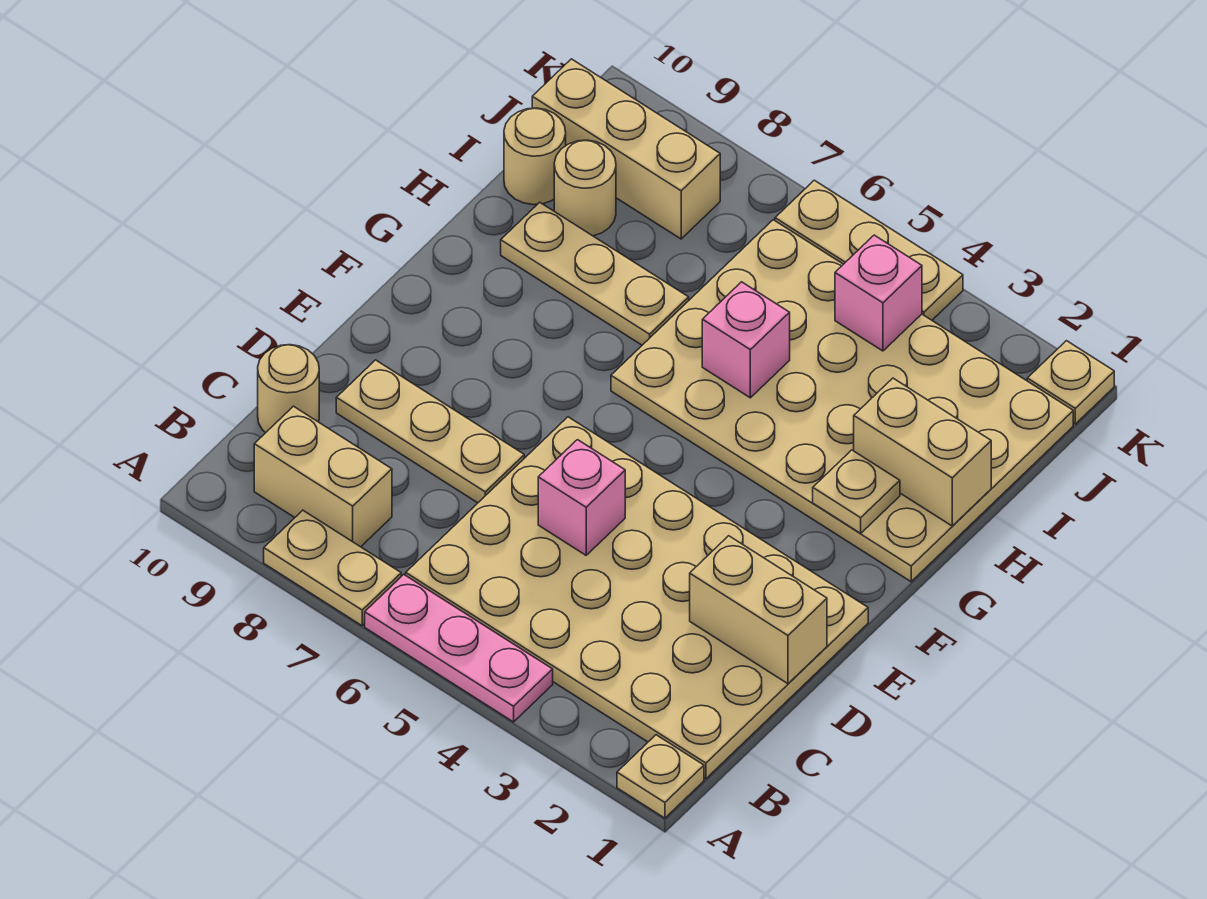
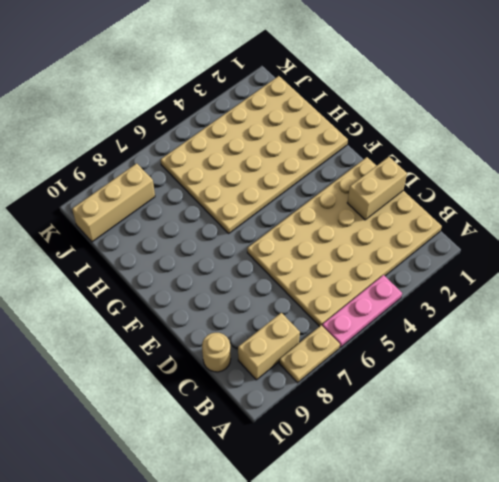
none -> tan plate A1 level 1
none -> tan plate D7:D9 level 1
none -> tan plate H7:H9 level 1

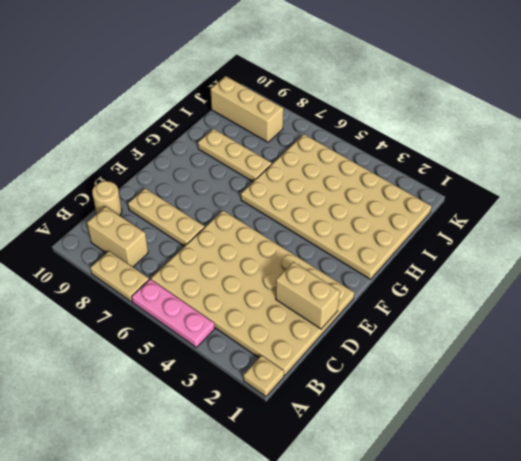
none -> tan round brick I9 level 1
none -> tan round brick I10 level 1
none -> tan plate K1 level 1

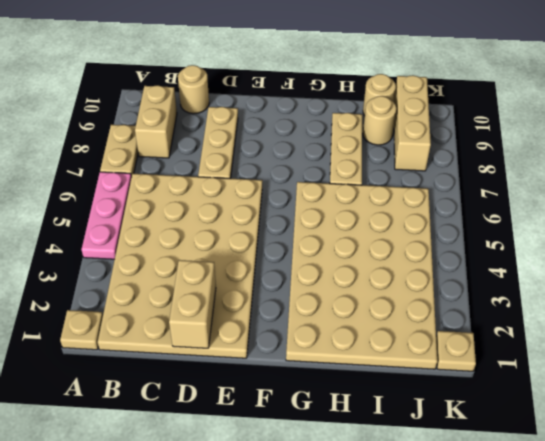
none -> tan plate K4:K6 level 1
none -> pink brick D5 level 2
none -> tan plate G2 level 2

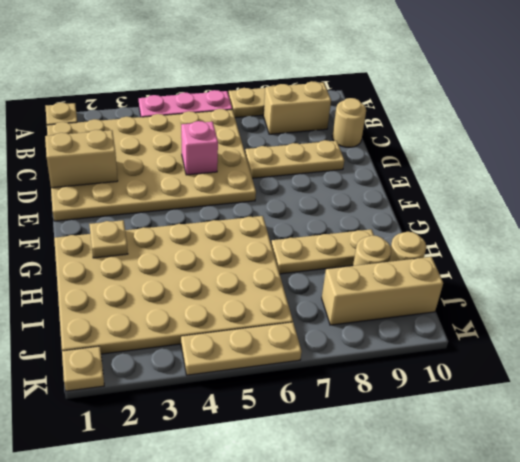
none -> tan brick H1:H2 level 2
none -> pink brick H5 level 2
none -> pink brick J4 level 2

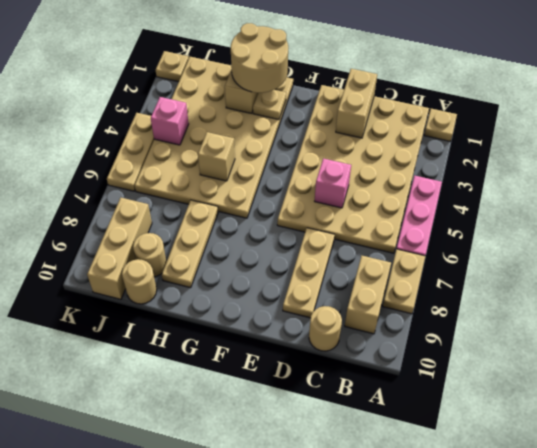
tan round brick G1:H2 level 3 -> none
tan brick H5 level 2 -> pink brick H5 level 2

